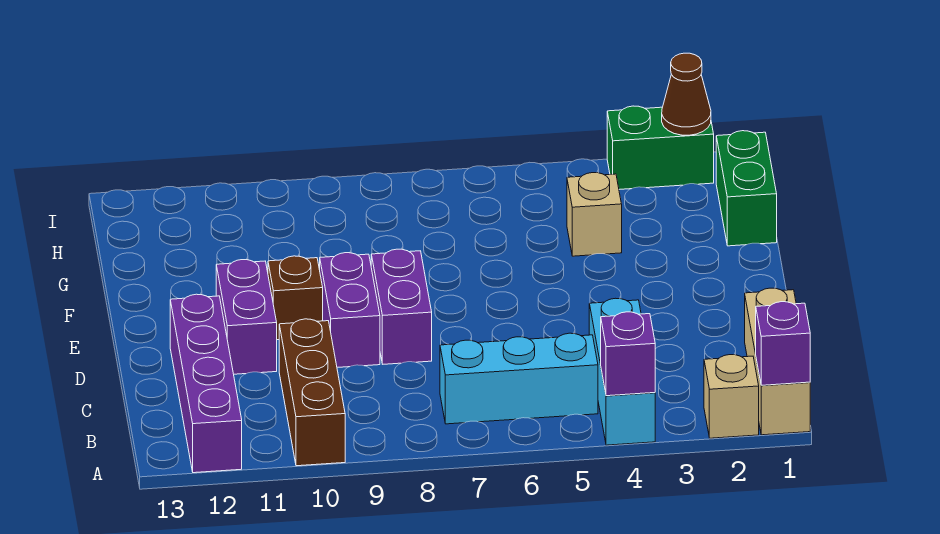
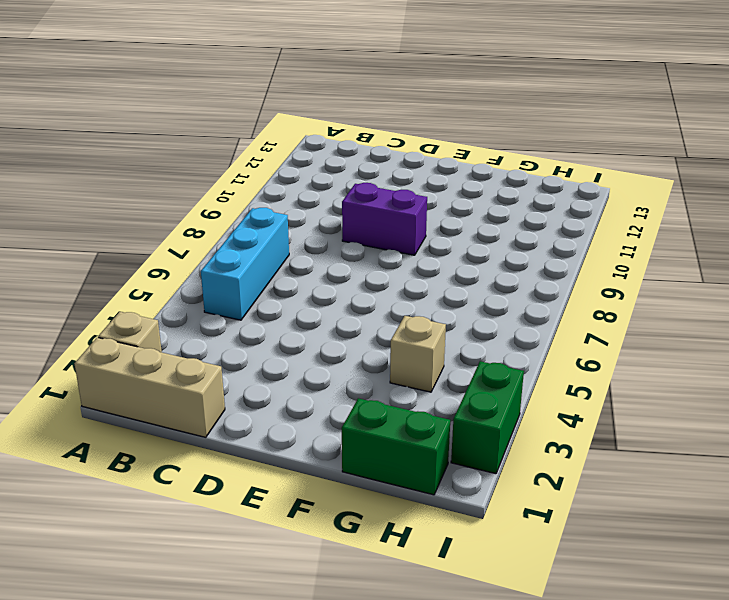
none -> cyan brick A4:C4 level 1
none -> brown brick A10:C10 level 1
none -> purple brick A12:D12 level 1

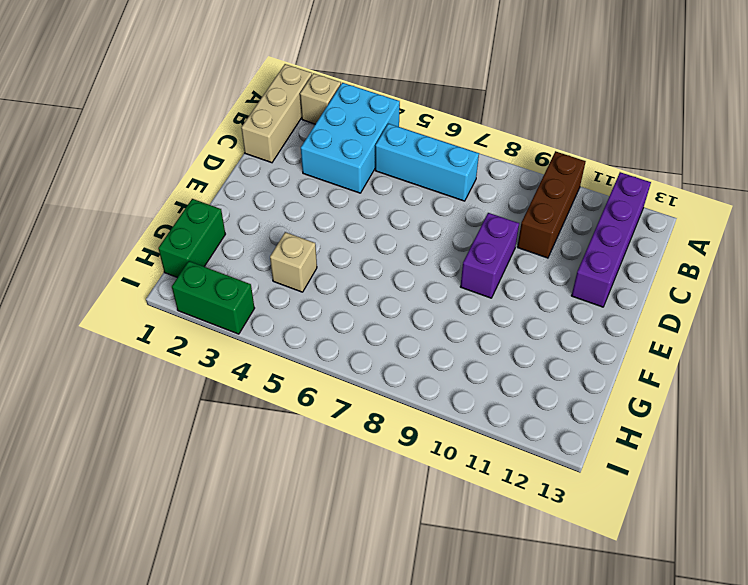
cyan brick A3:C4 level 1 -> cyan brick A4:C4 level 1
none -> purple brick D8:E8 level 1
none -> purple brick D11:E11 level 1
none -> brown brick E10 level 1

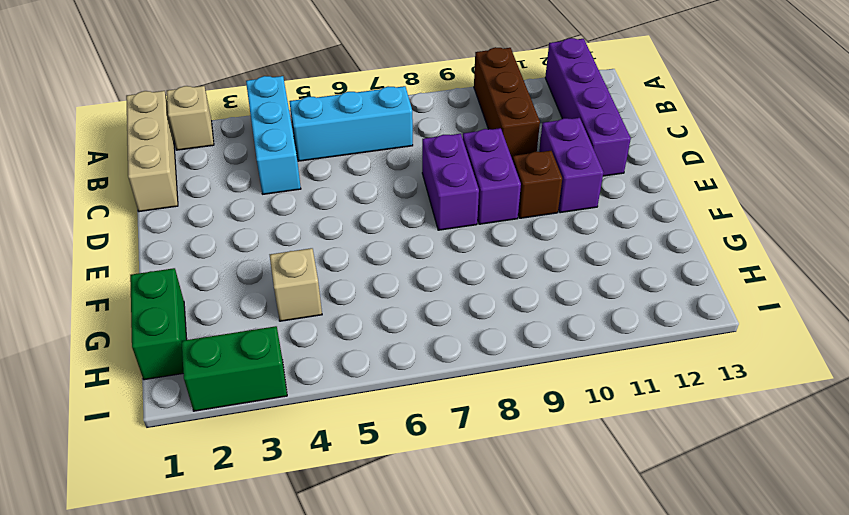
none -> purple brick A1 level 2
none -> purple brick A4 level 2
none -> brown cone I2 level 2

